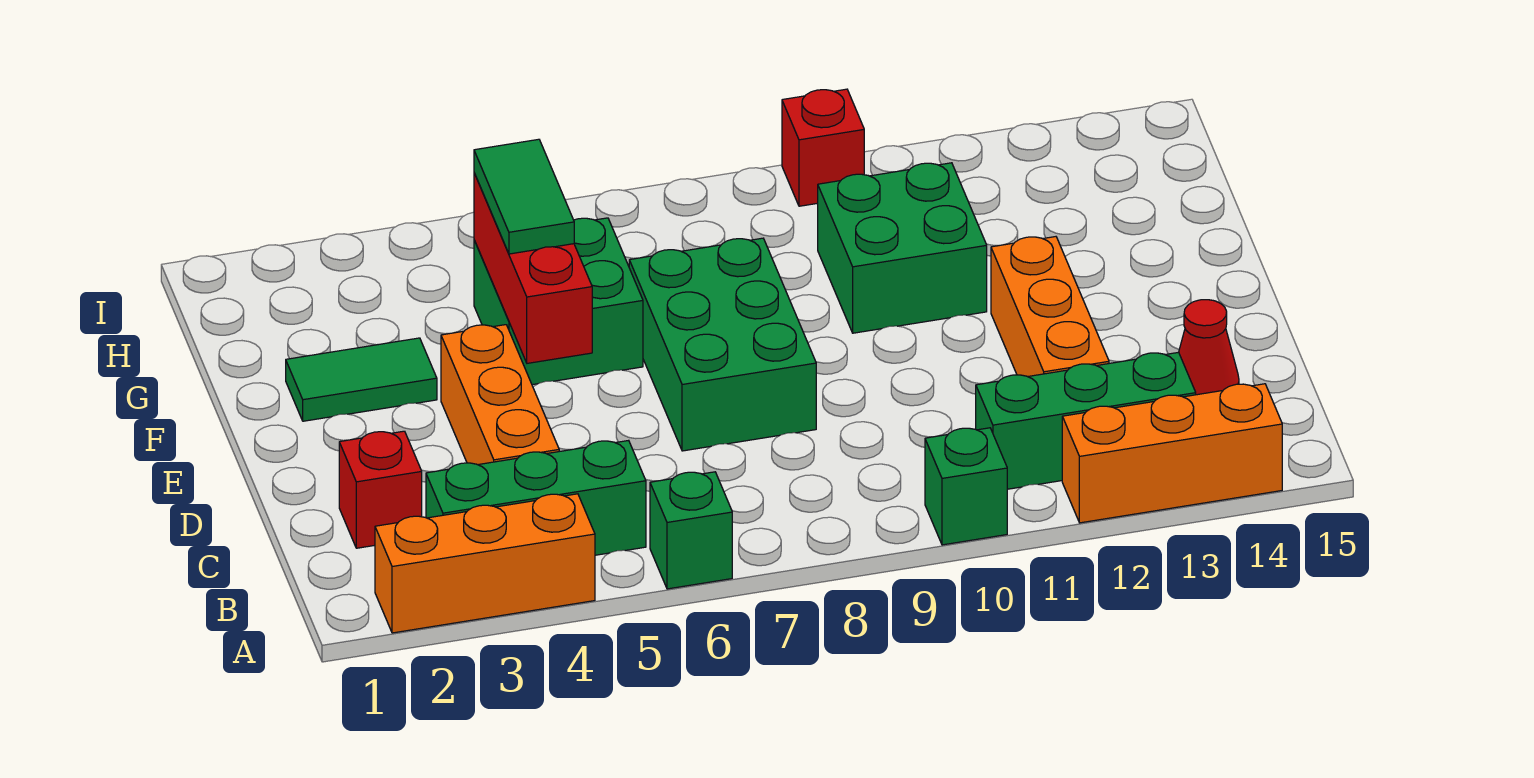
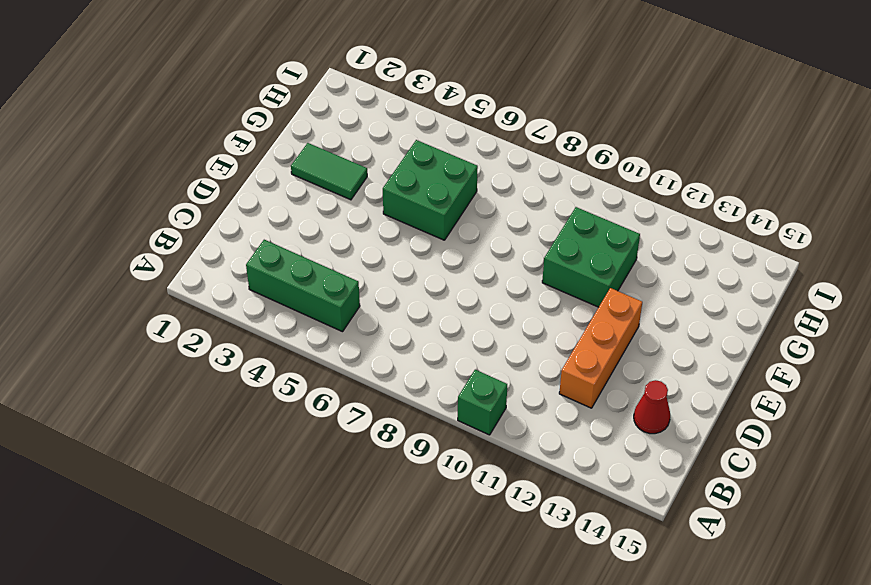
none -> orange brick A2:A4 level 1
none -> green brick A6 level 1
none -> orange brick A12:A14 level 1

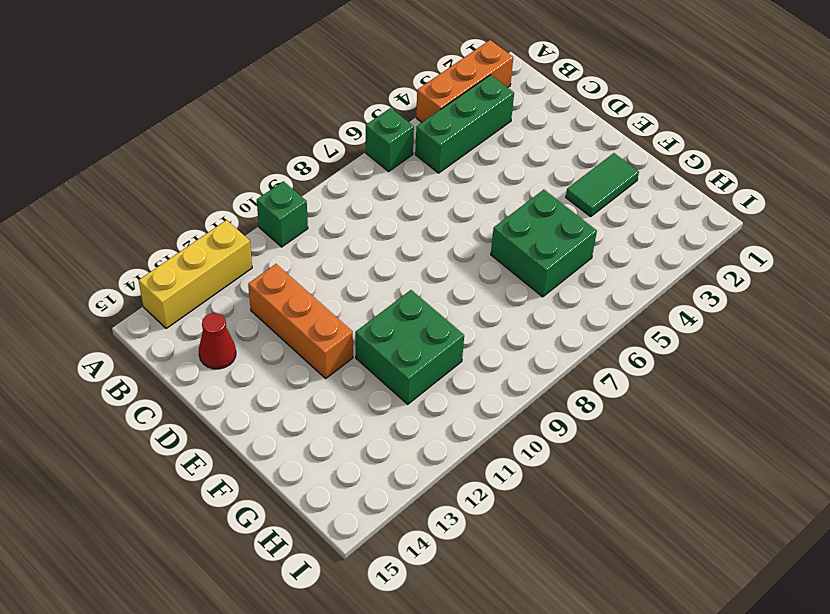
yellow brick A12:A14 level 1 -> orange brick A12:A14 level 1
none -> green brick B11:B13 level 1
none -> red brick C2 level 1
none -> orange brick C4:E4 level 1

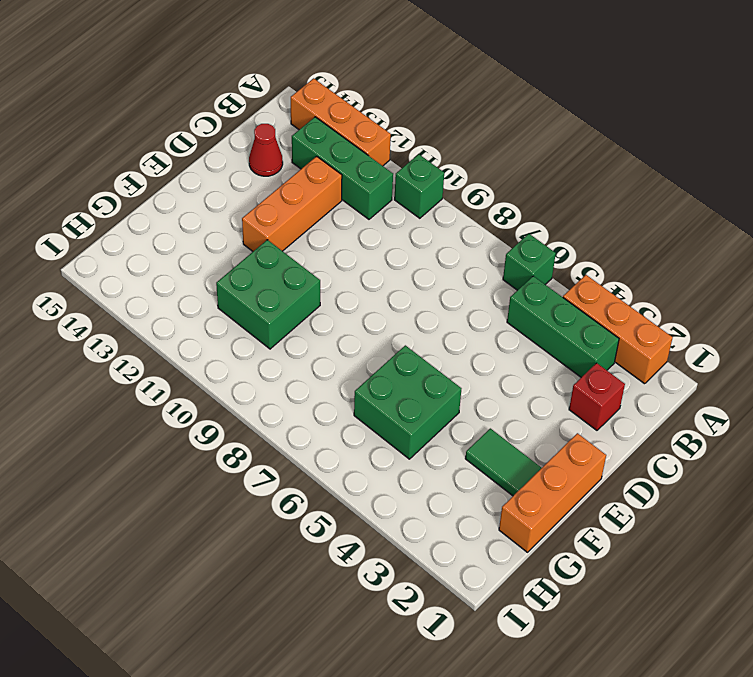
orange brick E1:G1 level 1 -> orange brick C4:E4 level 1
none -> green brick D7:F8 level 1
none -> red brick I10 level 1
none -> red brick E5:G5 level 2

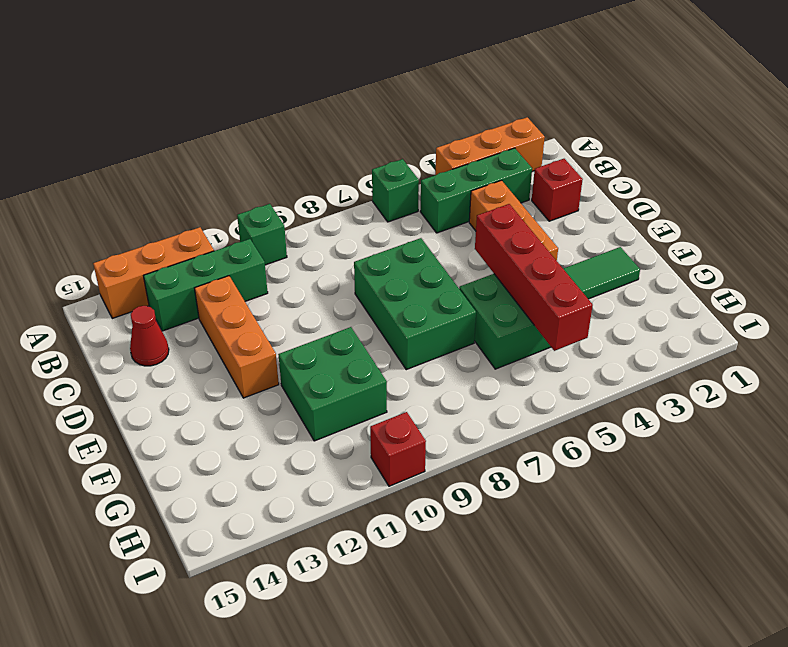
red brick E5:H5 level 2 -> red brick E5:G5 level 2
none -> green tile F5:G5 level 3

